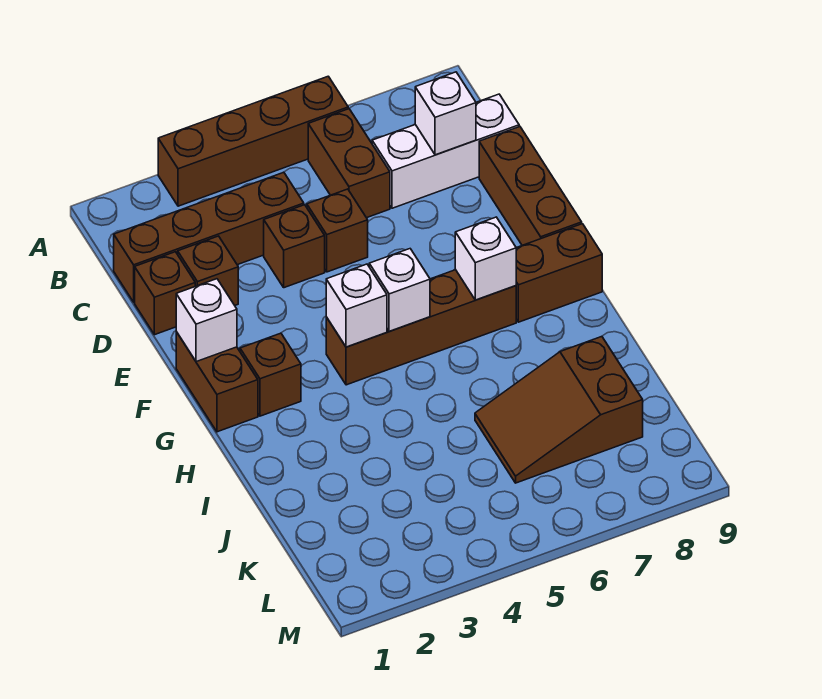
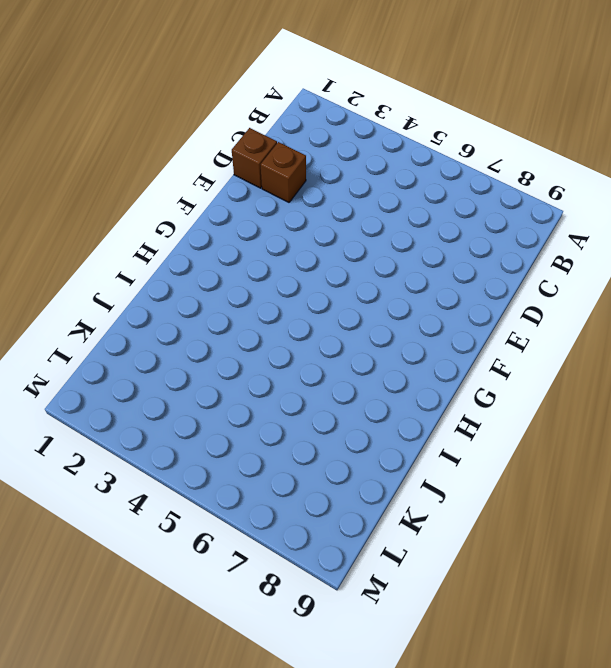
none -> brown brick A3:A6 level 1
none -> brown brick B6:C6 level 1
none -> brown brick C1:C4 level 1

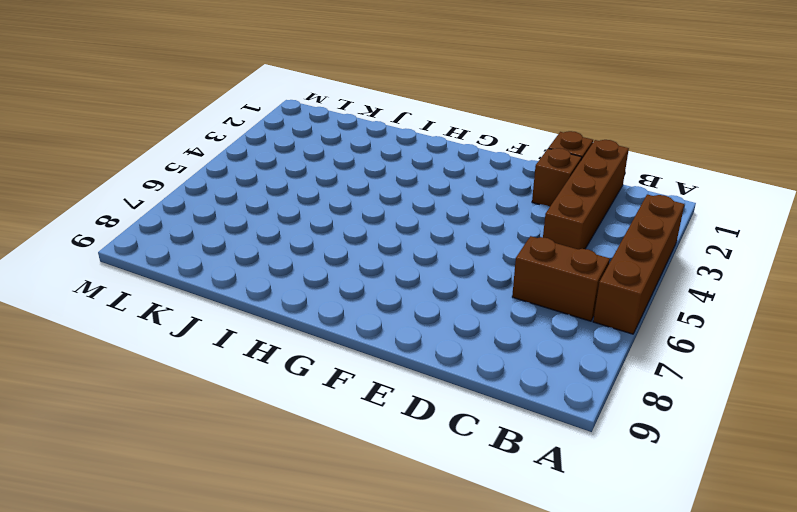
none -> white brick C7:C9 level 1
none -> brown brick D4 level 1
none -> brown brick D5 level 1

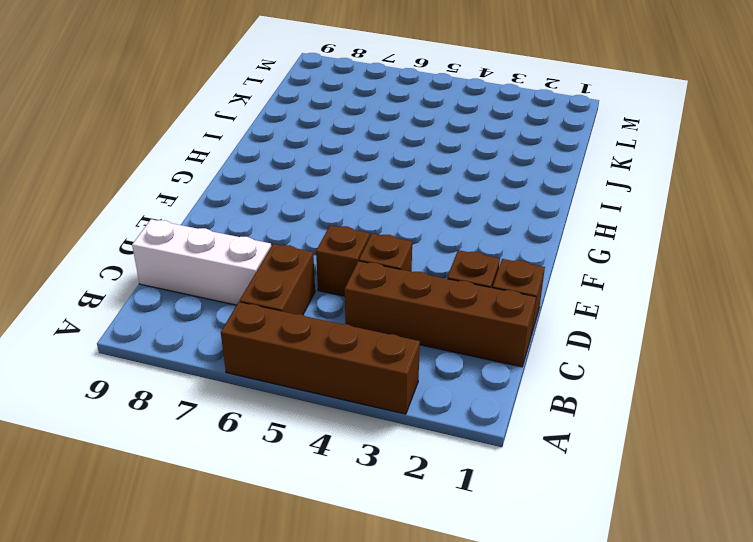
none -> brown brick D9:F9 level 1
none -> brown brick F1:G1 level 1
none -> brown brick G2 level 1

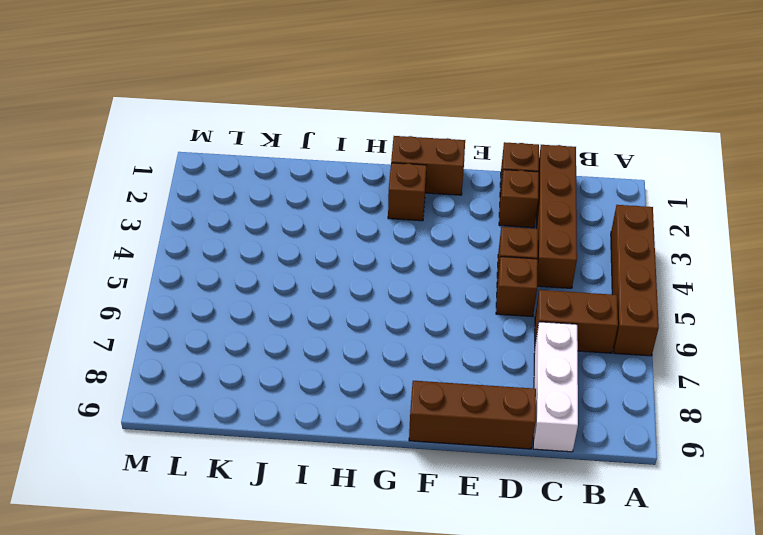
none -> brown brick G4:G7 level 1
none -> brown brick G8:G9 level 1
none -> brown slope J6:K8 level 1 top 8

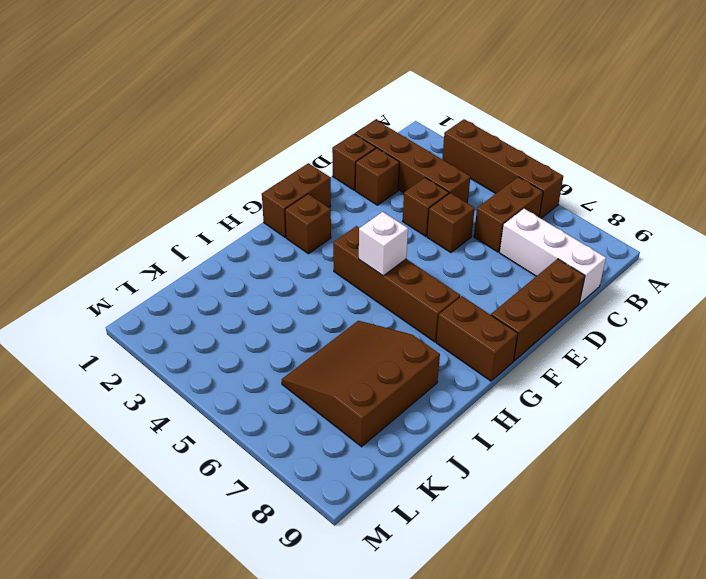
brown slope I6:K8 level 1 top 8 -> brown slope J6:K8 level 1 top 8
none -> white brick C8 level 2
none -> white brick F1 level 2
none -> white brick G4 level 2

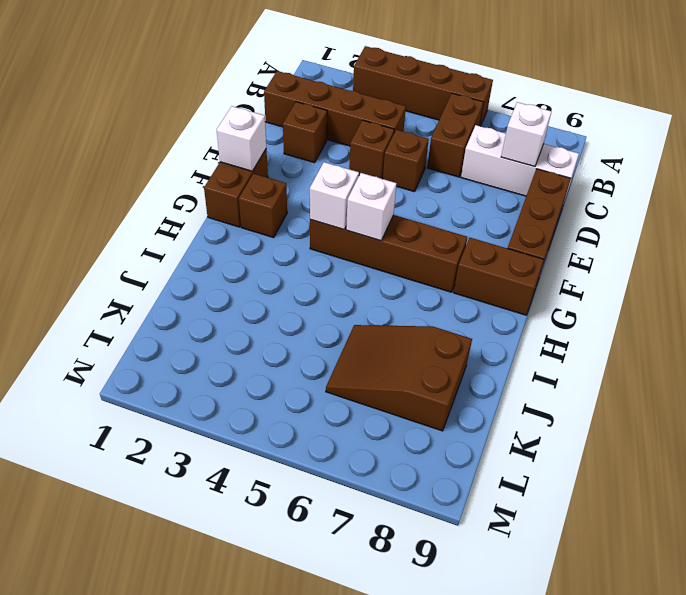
none -> brown brick D1 level 1
none -> white brick G7 level 2

